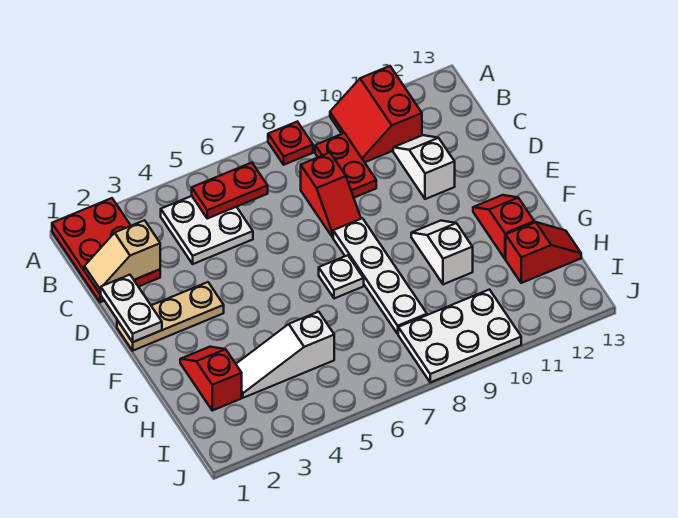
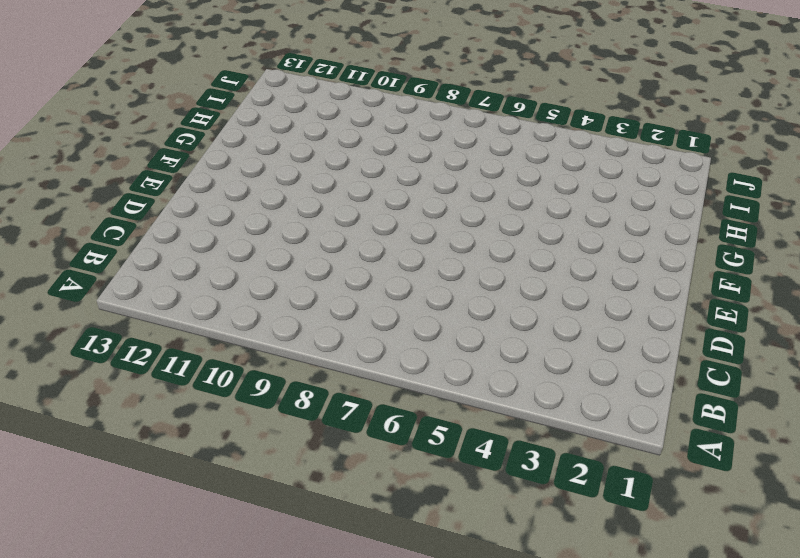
none -> red plate A1:C2 level 1
none -> red plate A8 level 1
none -> red slope A10:B11 level 1 top 11

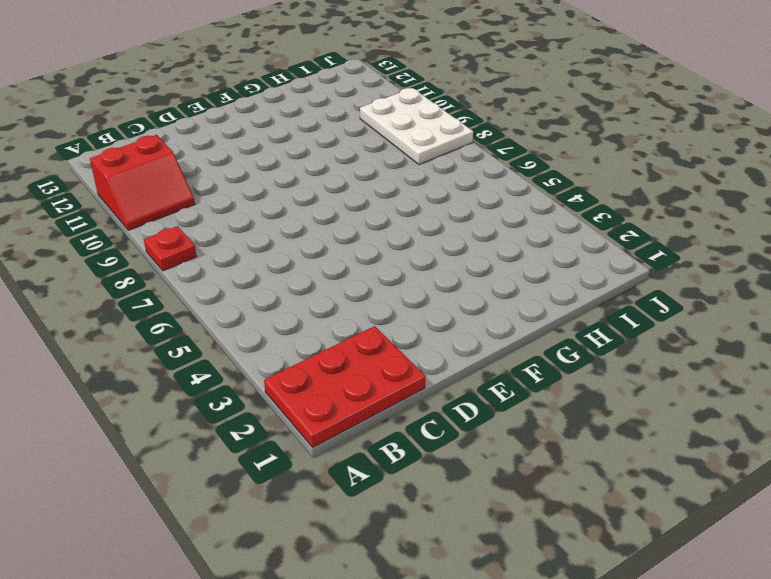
none -> white plate B4:C5 level 1
none -> red plate B9:C9 level 1
none -> red slope C8:D8 level 1 top C

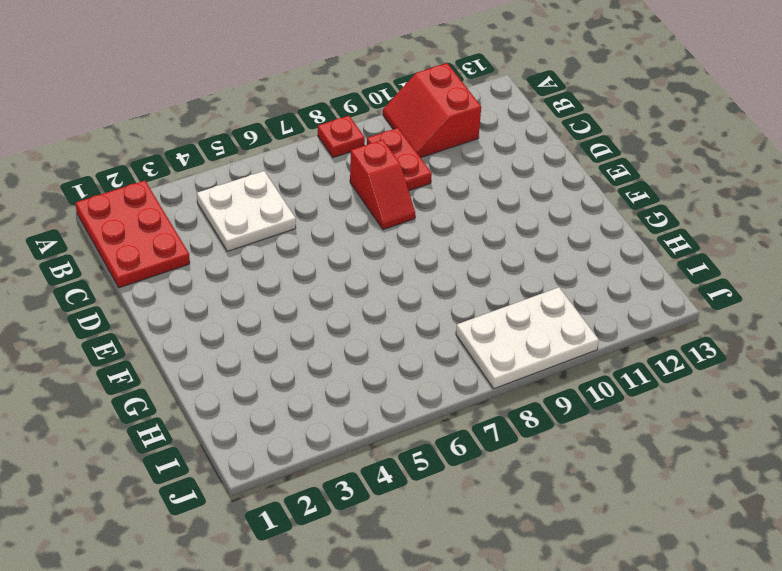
none -> white slope C11:D11 level 1 top D
none -> tan plate E1:E3 level 1
none -> white plate E8:H8 level 1

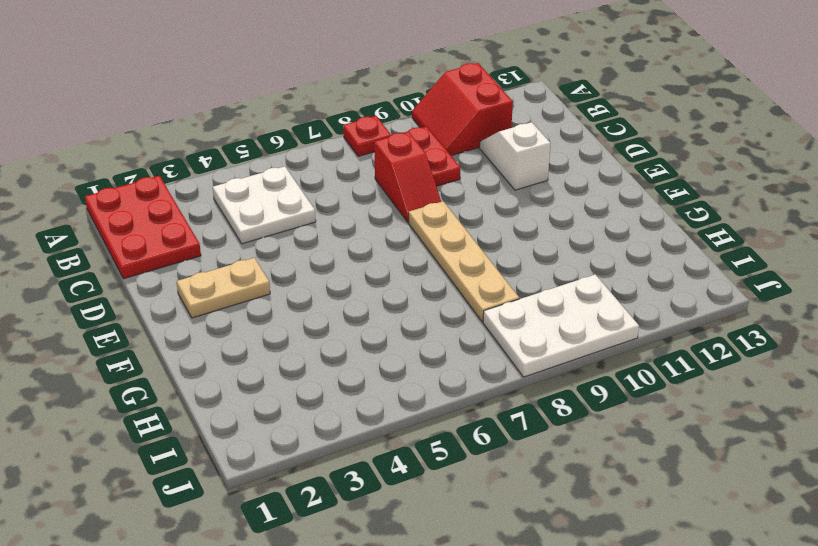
tan plate E2:E3 level 1 -> tan plate E1:E3 level 1
tan plate E8:H8 level 1 -> white plate E8:H8 level 1
none -> white plate F7 level 1
none -> white slope F10:G10 level 1 top G
none -> red slope F12:G12 level 1 top G

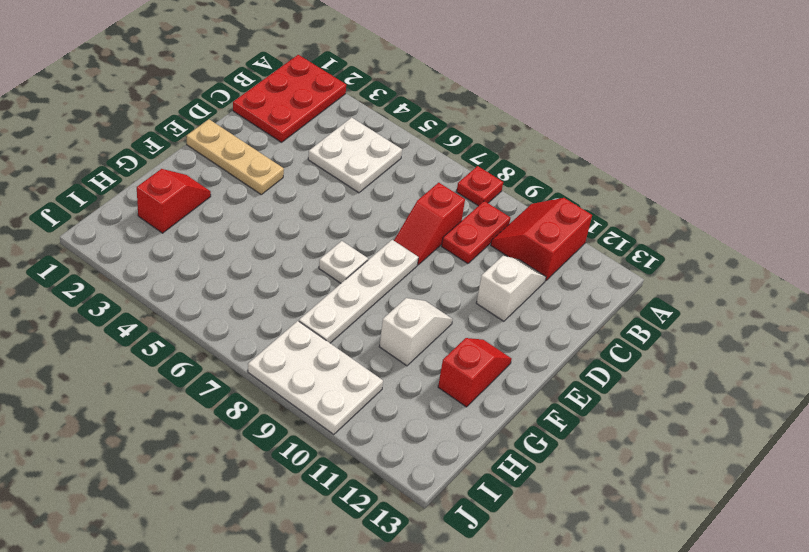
none -> white slope H3:H5 level 1 top 5
none -> red slope H12:H13 level 1 top 12
none -> red plate B5:B6 level 2

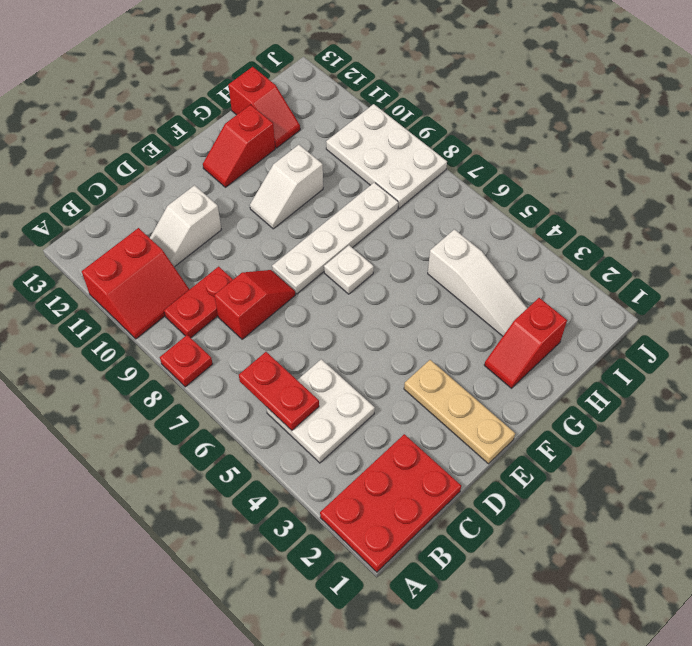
red slope H12:H13 level 1 top 13 -> red slope H12:H13 level 1 top 12
none -> tan slope C1:C2 level 2 top 2
none -> white plate D1:E1 level 2

